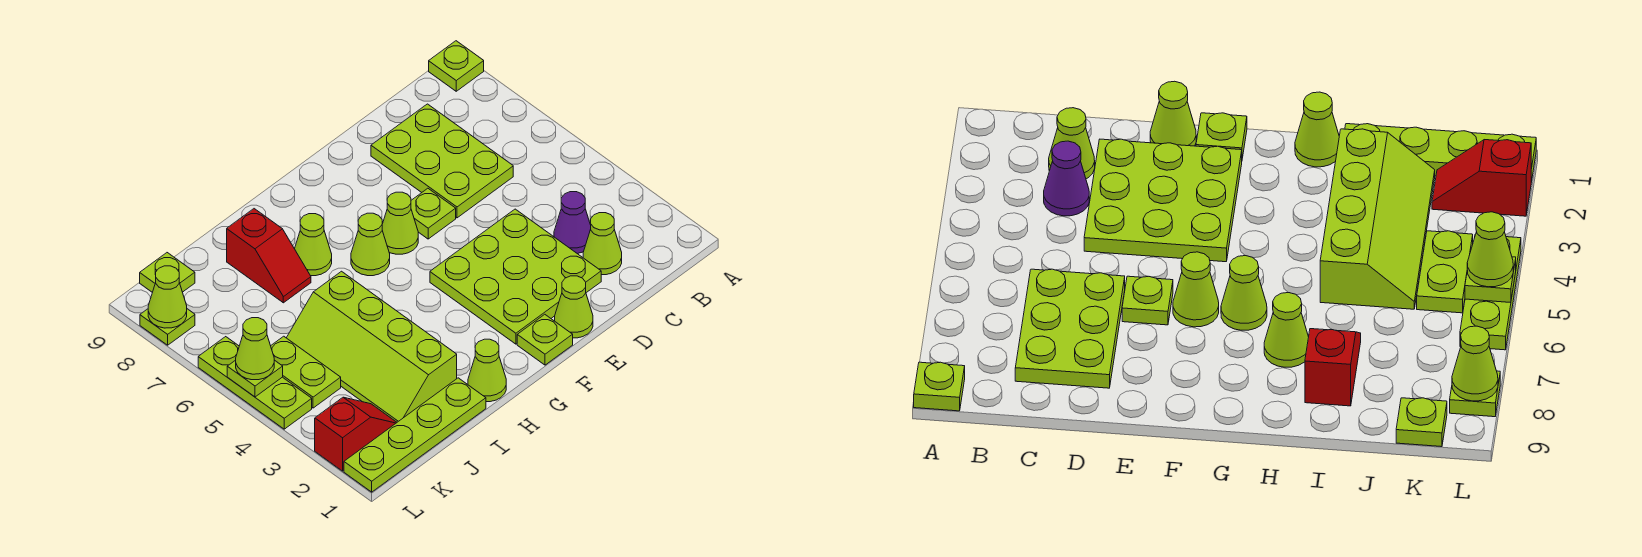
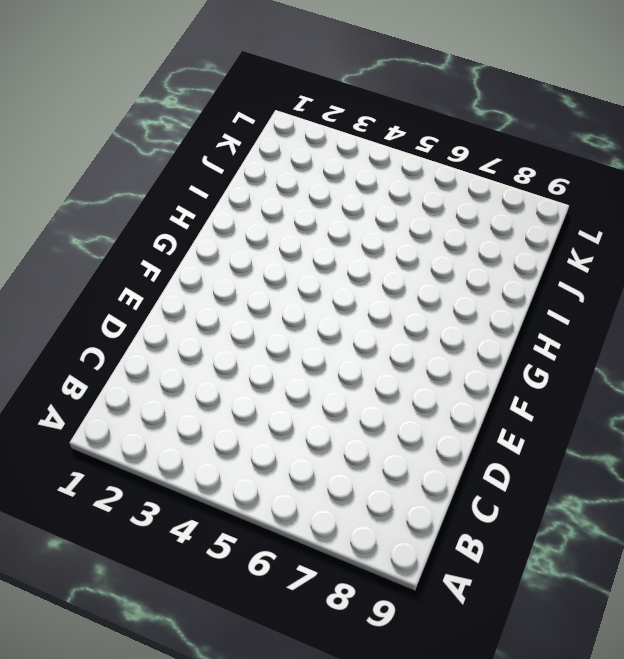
none -> lime plate A9 level 1
none -> lime cone C2 level 1
none -> purple cone C3 level 1

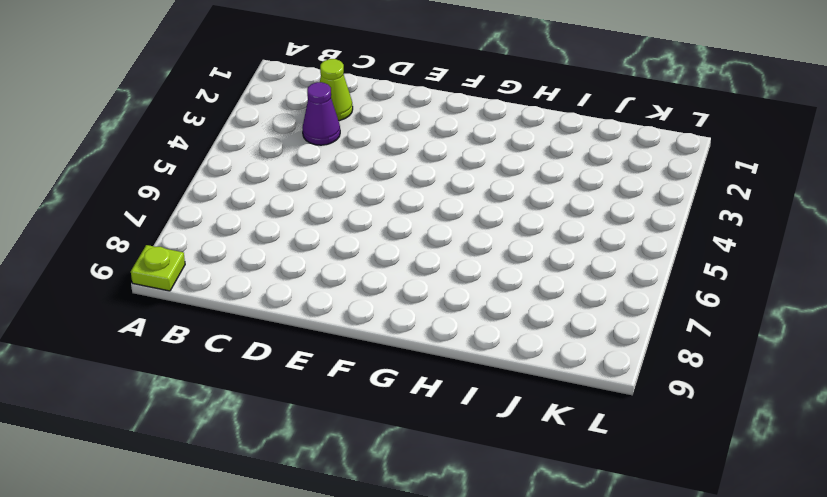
none -> lime plate C6:D8 level 1
none -> lime plate D2:F4 level 1
none -> lime cone E1 level 1

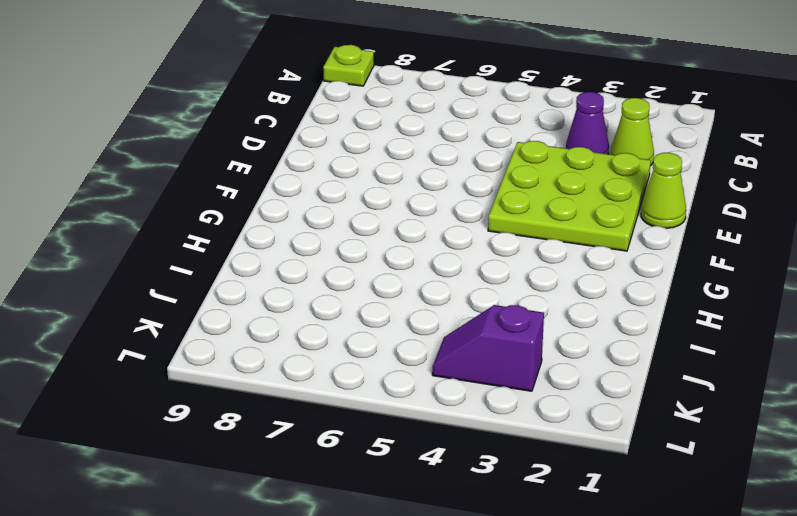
purple slope K3:K4 level 1 top 3 -> lime plate K4:K5 level 1
none -> lime plate C6:D8 level 1
none -> lime plate E6 level 1
none -> lime plate F1 level 1

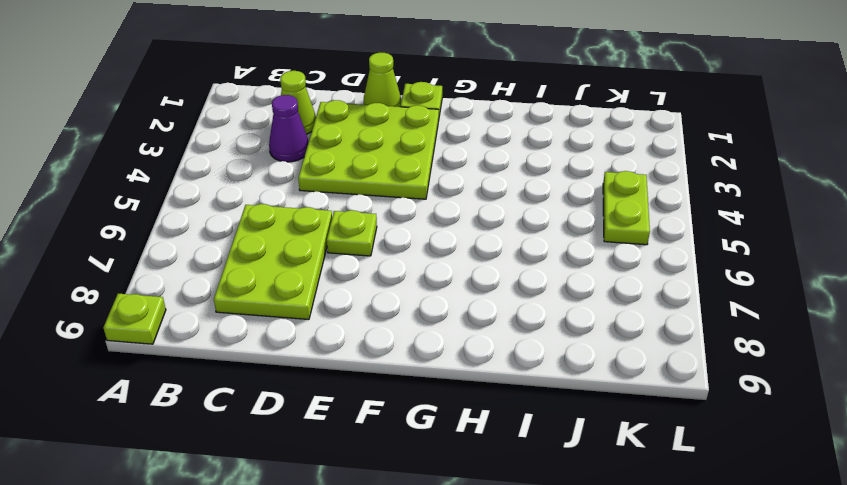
none -> lime cone F6 level 1
none -> lime cone G6 level 1
none -> lime cone H1 level 1

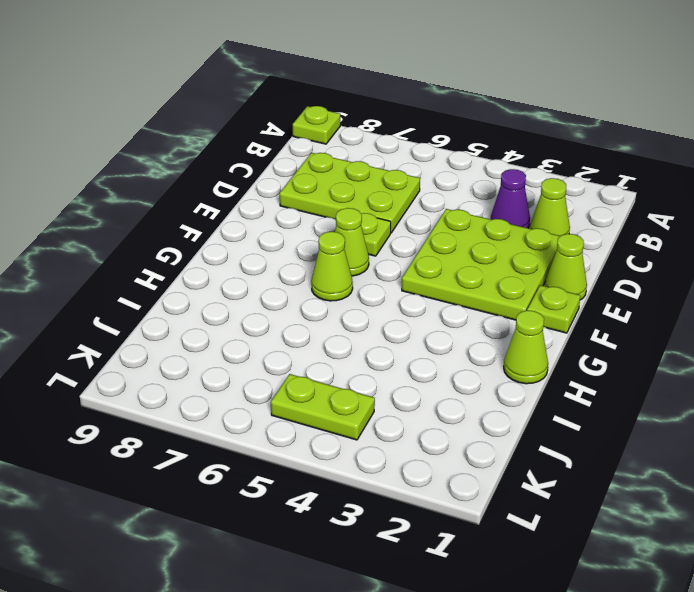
none -> lime cone H7 level 1
none -> lime plate I1:L1 level 1
none -> lime slope I2:J5 level 1 top I

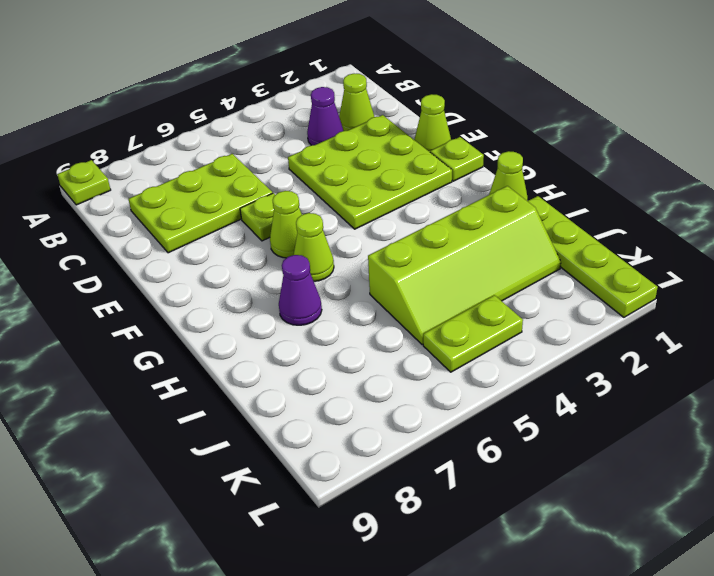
purple cone H7 level 1 -> lime cone H7 level 1
none -> red slope I7:I8 level 1 top 8
none -> red slope K2:L2 level 1 top L
none -> lime plate K9 level 1

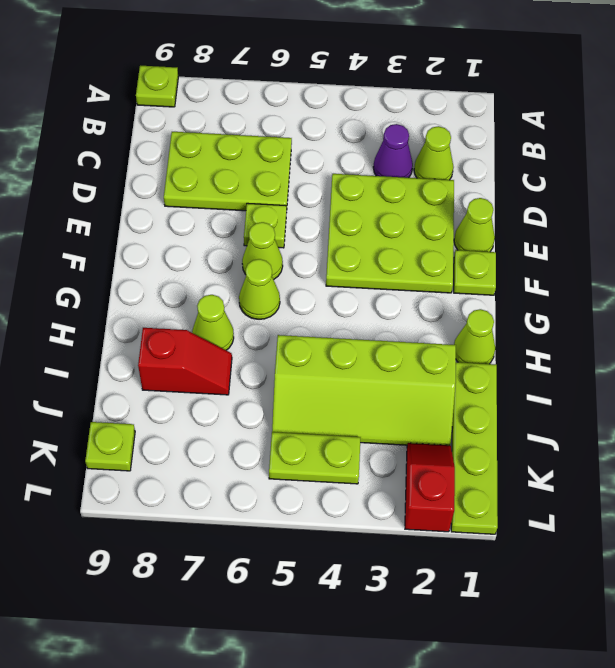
none -> lime plate L4:L6 level 1
none -> lime plate L8 level 1
none -> lime plate L5 level 2

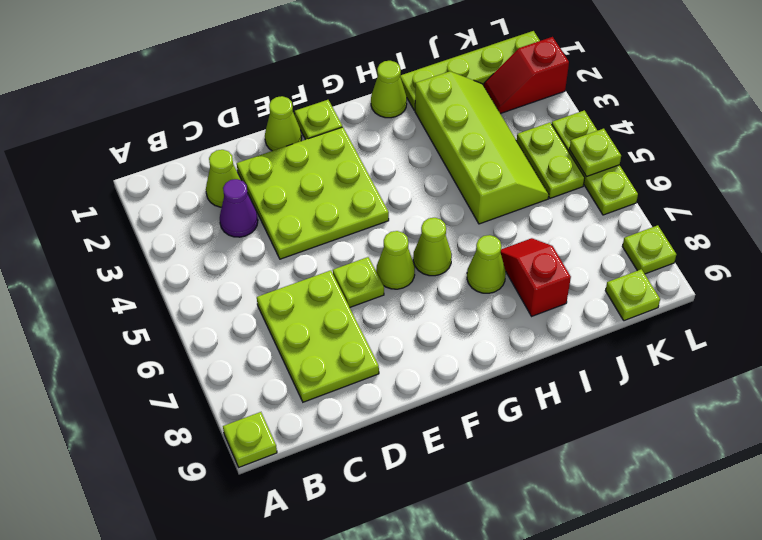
none -> lime cone L8 level 2
none -> lime cone L5 level 3

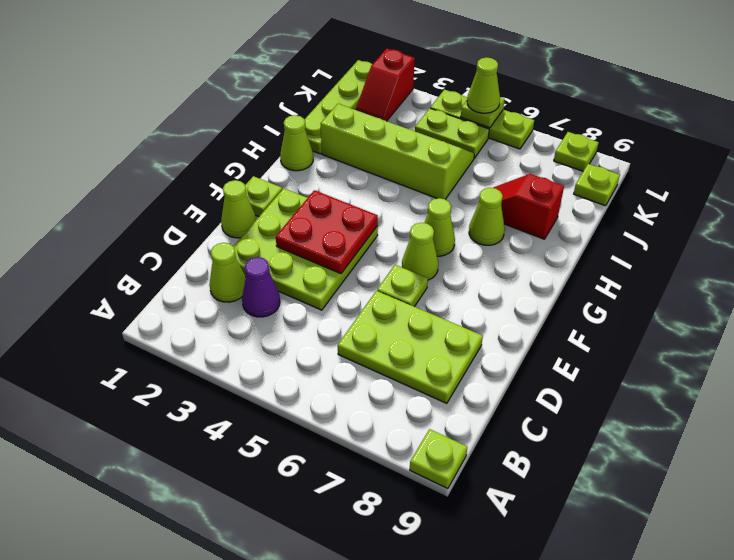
red plate E3:F4 level 2 -> none
none -> lime cone L8 level 2

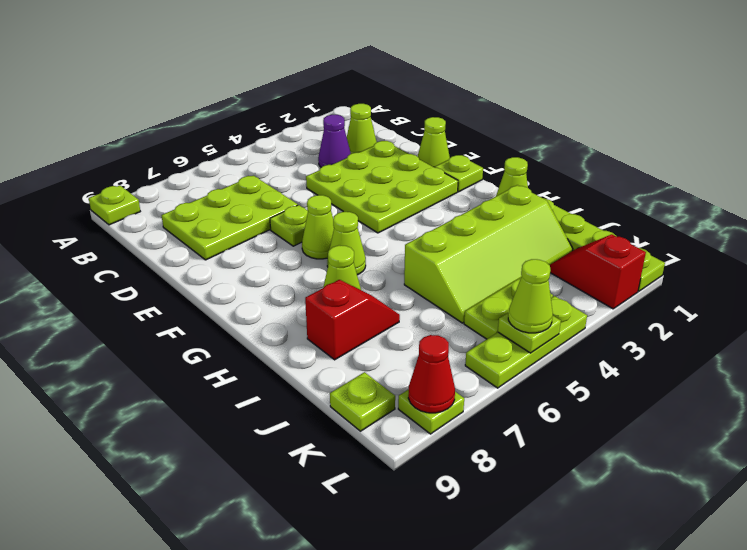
red cone L8 level 2 -> lime cone L8 level 2

